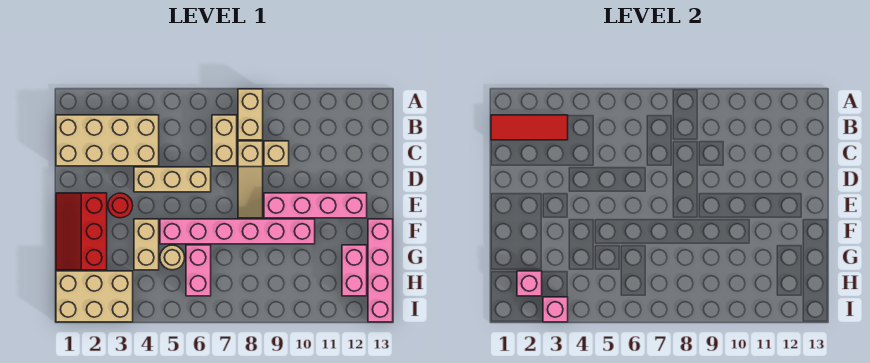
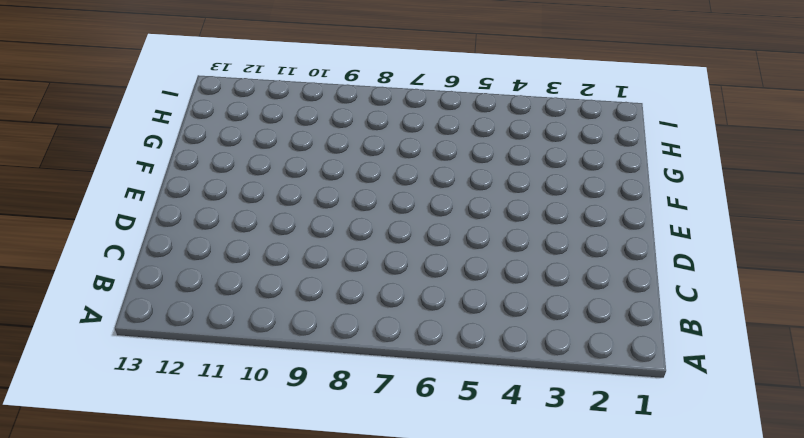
none -> tan brick A8:B8 level 1
none -> tan brick B1:C4 level 1
none -> tan brick B7:C7 level 1

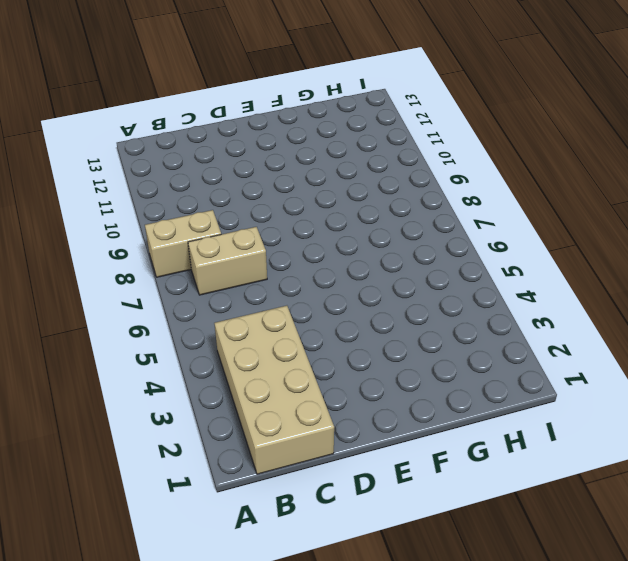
none -> tan slope C8:E8 level 1 top C
none -> tan brick C9 level 1
none -> tan brick D4:D6 level 1

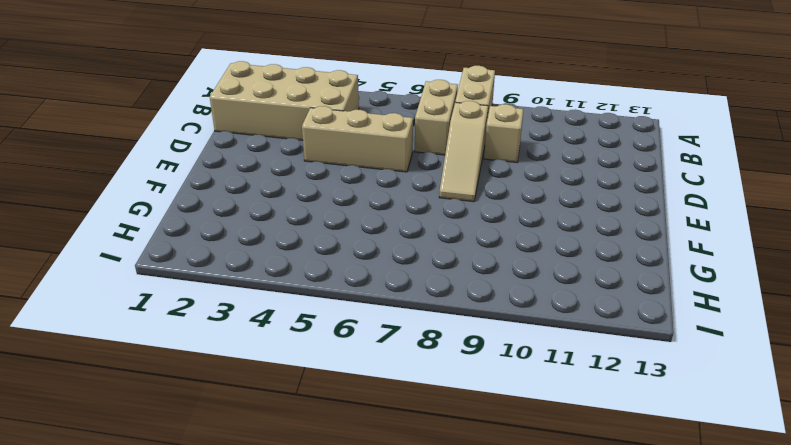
none -> red slope E1:G2 level 1 top 2
none -> red round brick E3 level 1
none -> pink brick E9:E12 level 1

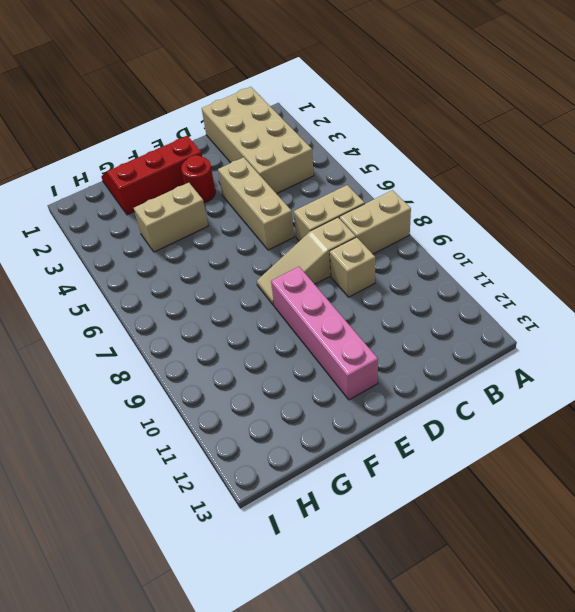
none -> pink brick F5:F10 level 1
none -> pink brick F13:I13 level 1
none -> tan round brick G5 level 1

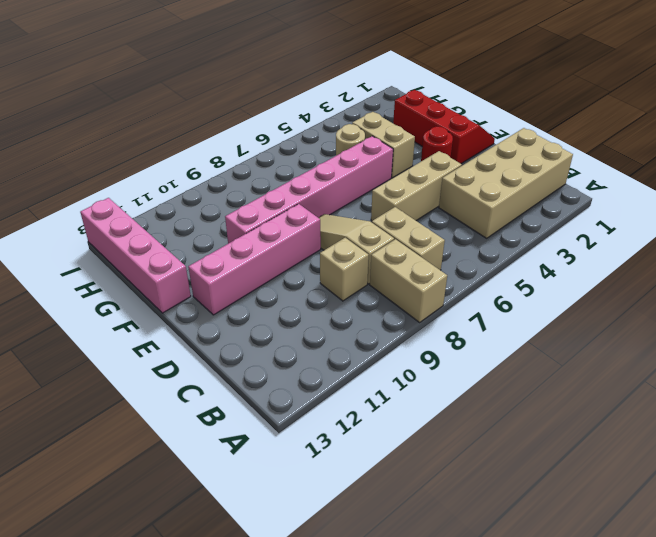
none -> pink brick G6:H6 level 1
none -> pink brick G12:H12 level 1
none -> tan brick H1:I3 level 1

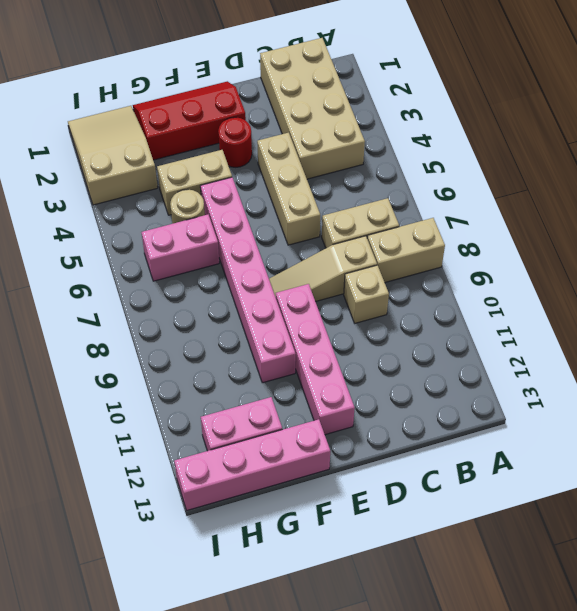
tan slope H1:I3 level 1 top 3 -> tan brick H1:I3 level 1
none -> red tile B1:B3 level 2
none -> pink brick H2 level 2
none -> pink brick I3 level 2

